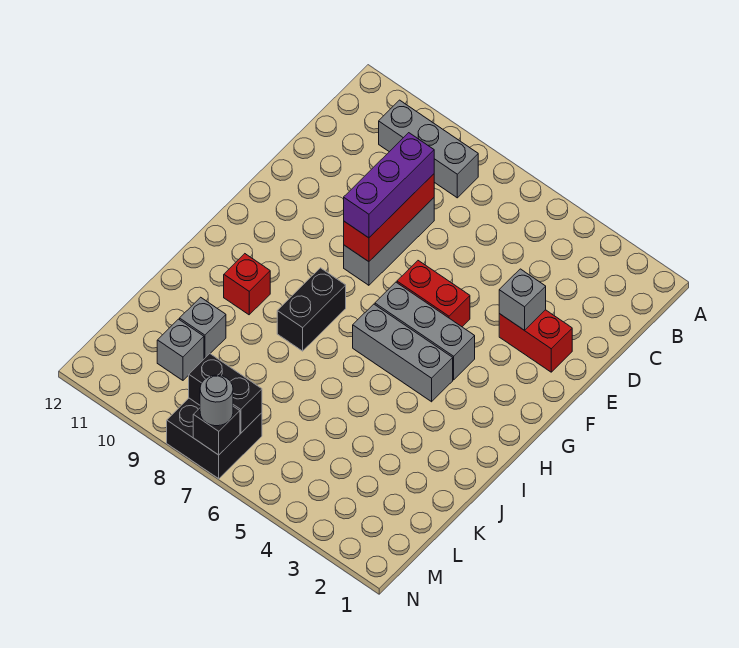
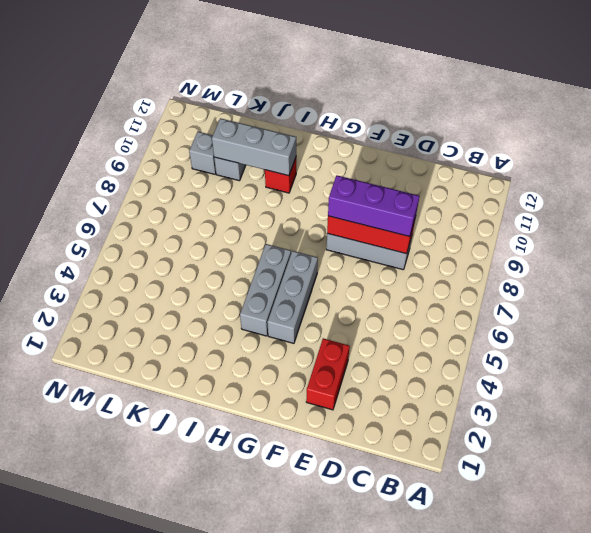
grey brick I10:K10 level 2 -> grey brick B8:B10 level 1
none -> red brick F5:F6 level 1
none -> black brick H8:I8 level 1
none -> black brick M7:N8 level 1

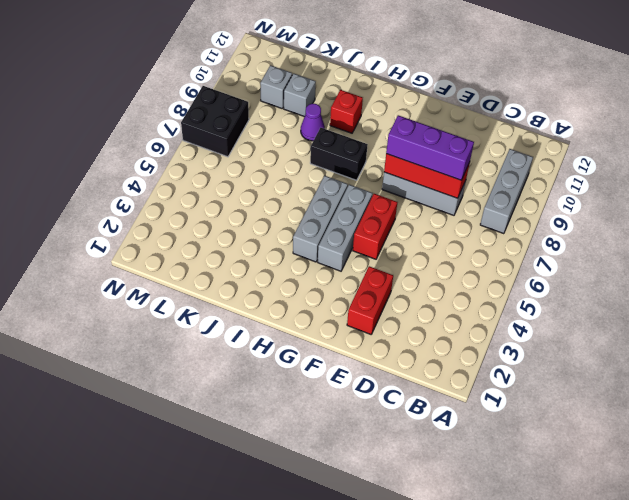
purple cone J9 level 1 -> none
none -> grey brick E3 level 2
none -> black brick M7:M8 level 2
none -> black brick N7 level 2

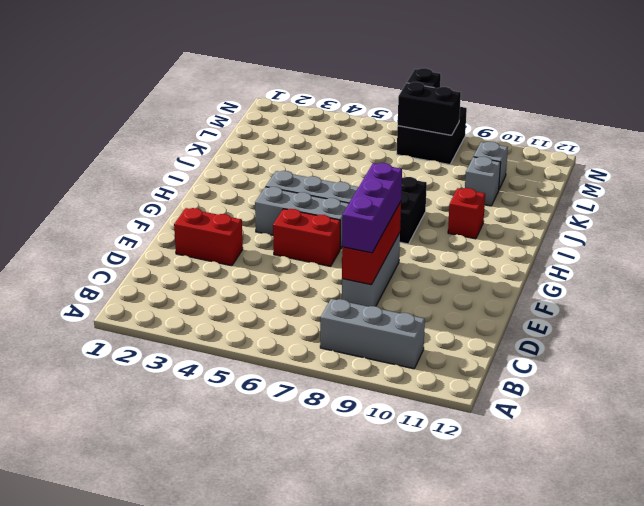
none -> grey brick E3 level 2
none -> grey round brick N7 level 3

